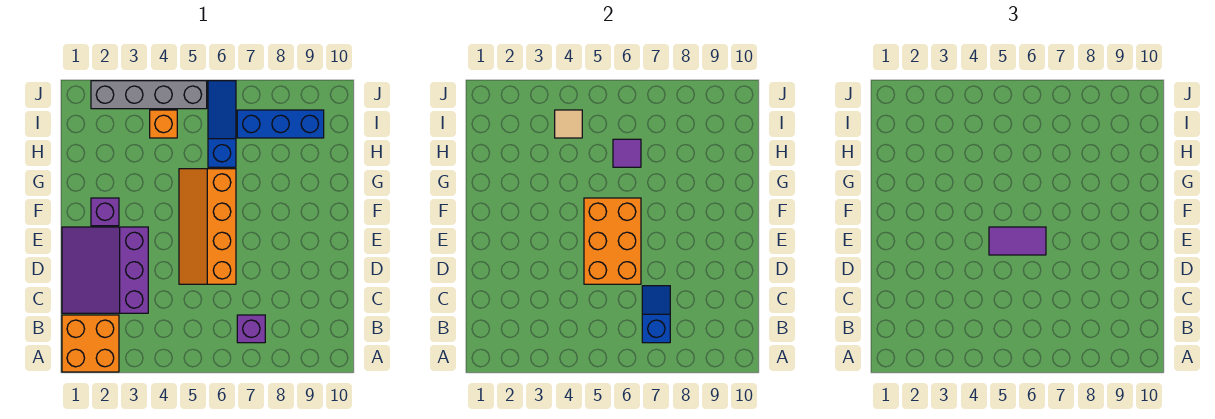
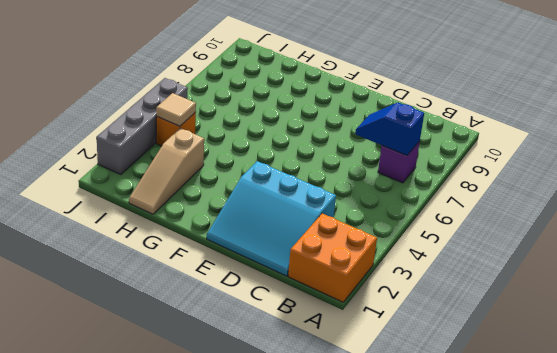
cyan slope C1:E3 level 1 top 3 -> purple slope C1:E3 level 1 top 3
tan slope H1:H3 level 1 top 3 -> none
none -> orange slope D5:G6 level 1 top 6
none -> purple brick F2 level 1
none -> blue slope H6:J6 level 1 top H

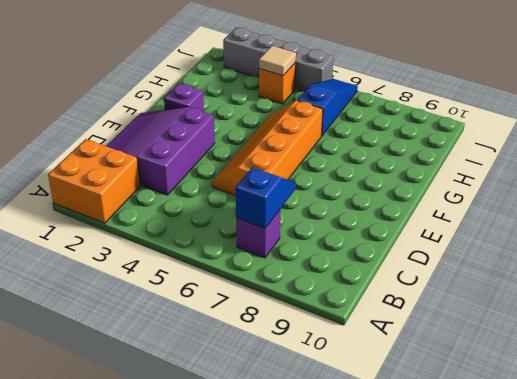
none -> blue brick I7:I9 level 1
none -> orange brick D5:F6 level 2
none -> purple tile H6 level 2

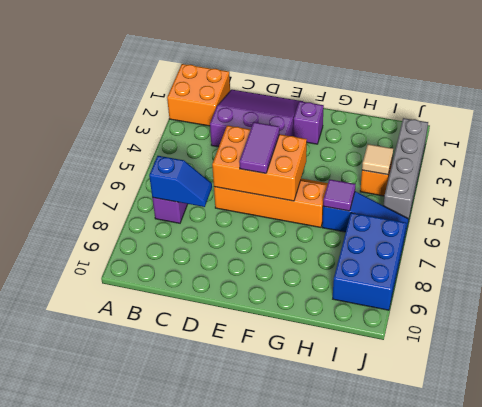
blue brick I7:J9 level 1 -> blue brick I7:I9 level 1

